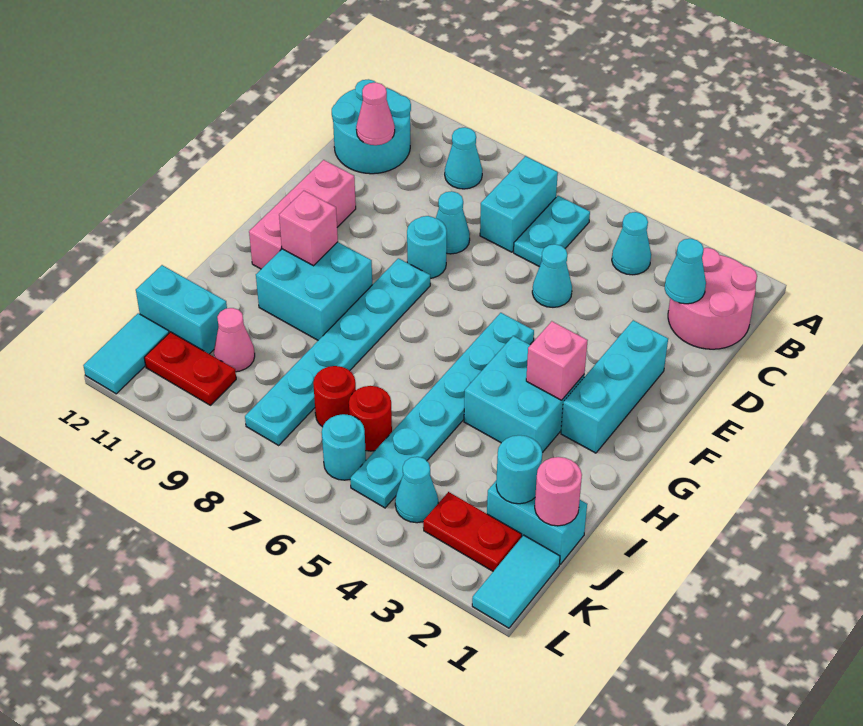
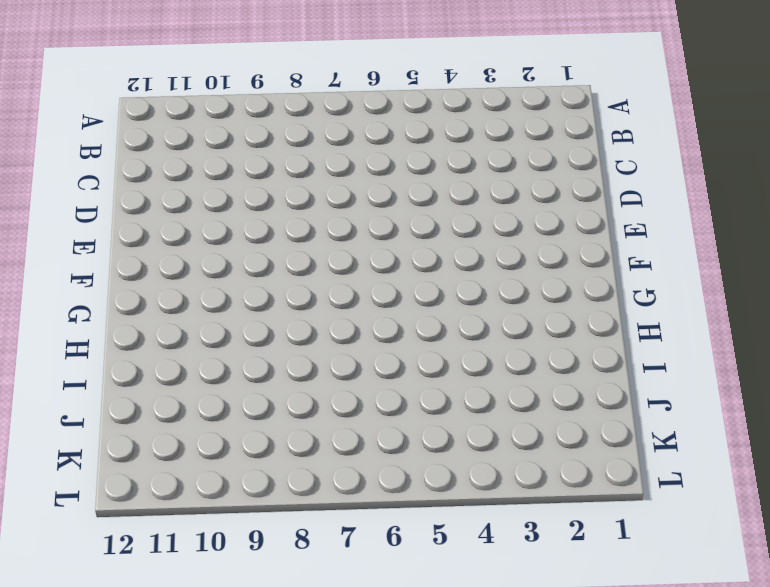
none -> pink round brick B1:C2 level 1
none -> cyan cone B4 level 1
none -> cyan plate B6:C6 level 1
none -> cyan brick B7:C7 level 1

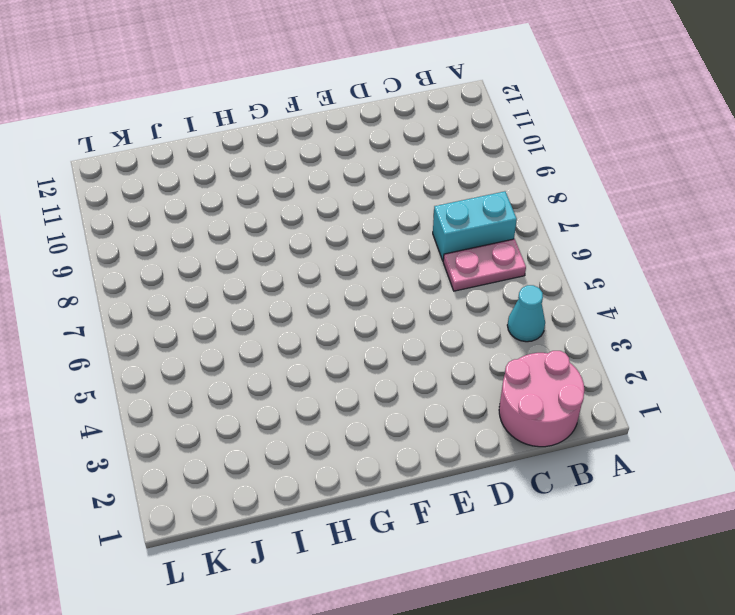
pink plate B6:C6 level 1 -> cyan plate B6:C6 level 1
none -> cyan cone B9 level 1
none -> cyan round brick B11:C12 level 1
none -> cyan cone D5 level 1
none -> cyan cone D8 level 1

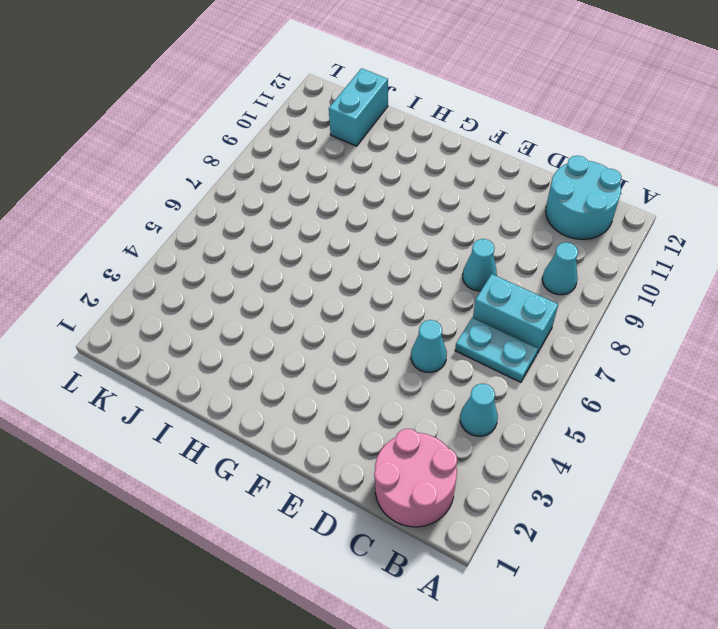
none -> cyan brick E2:G2 level 1
none -> cyan round brick E8 level 1
none -> pink brick E11:G11 level 1
none -> cyan plate F5:K5 level 1

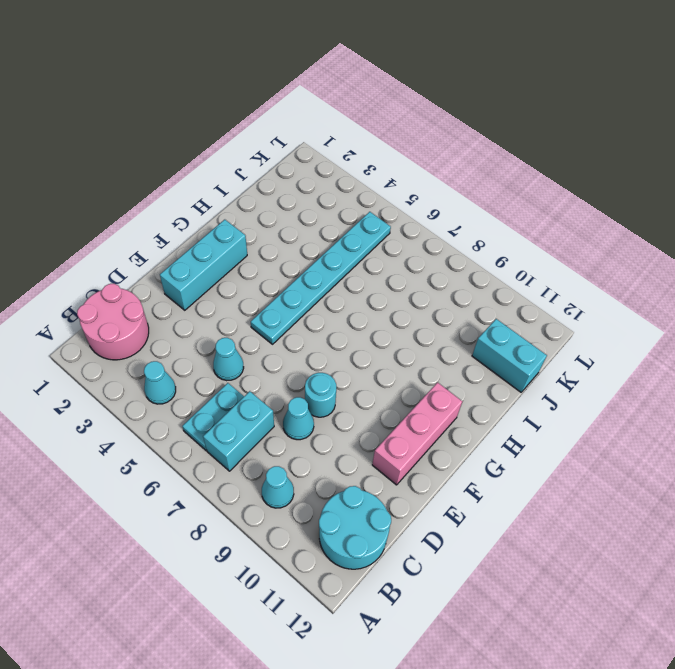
none -> cyan plate F8:K8 level 1
none -> cyan brick G3:H4 level 1
none -> cyan brick G9:H10 level 1
none -> cyan brick J1:J2 level 1

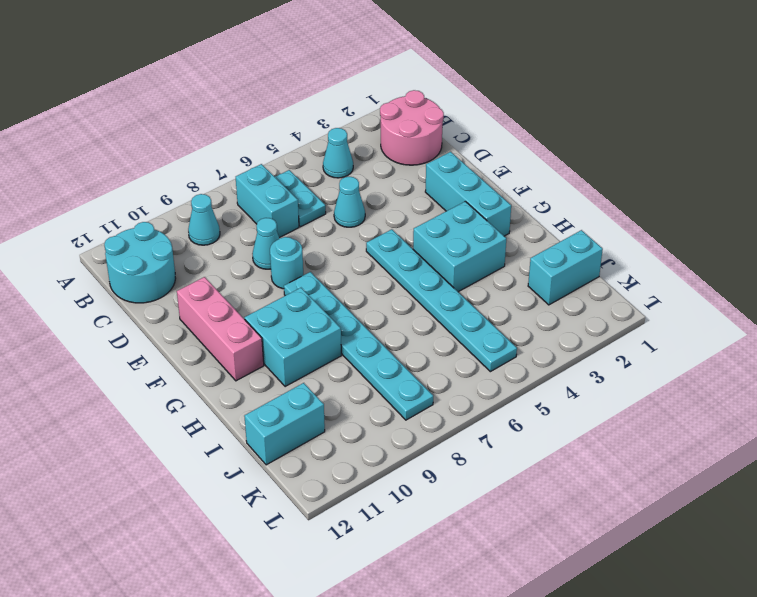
none -> red round brick J6 level 1
none -> red round brick J7 level 1
none -> pink cone J10 level 1
none -> cyan tile K1:L1 level 1

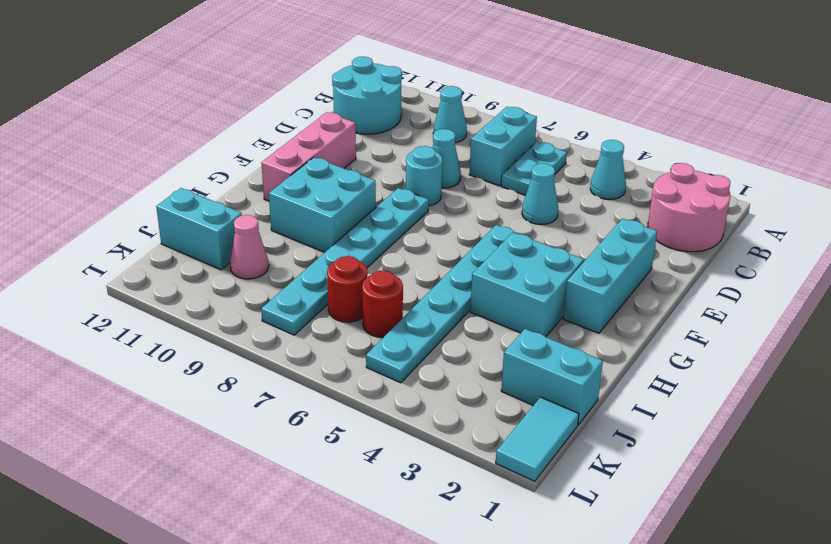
none -> red plate K2:K3 level 1
none -> cyan cone K4 level 1
none -> cyan round brick K6 level 1
none -> red plate K10:K11 level 1

